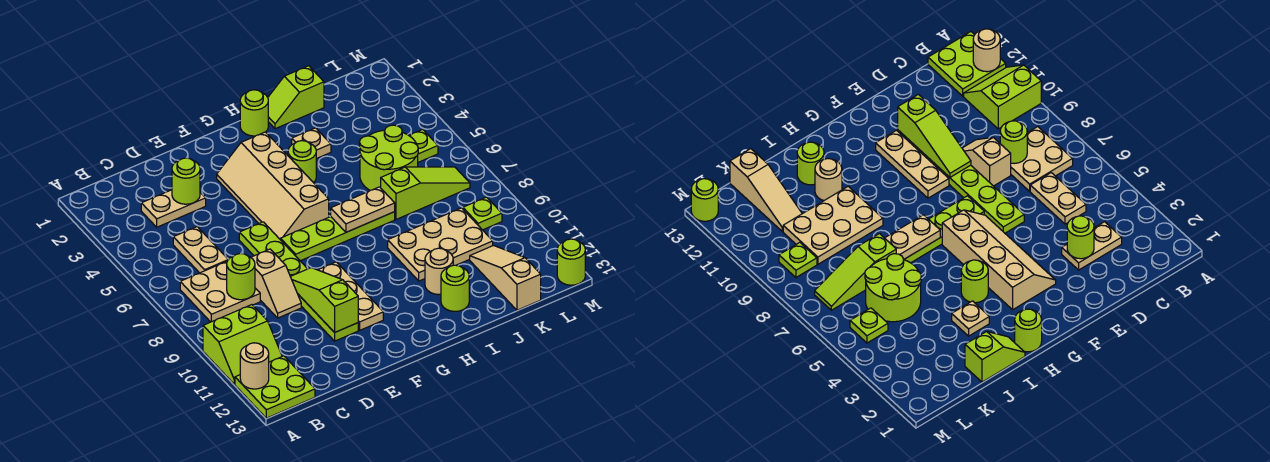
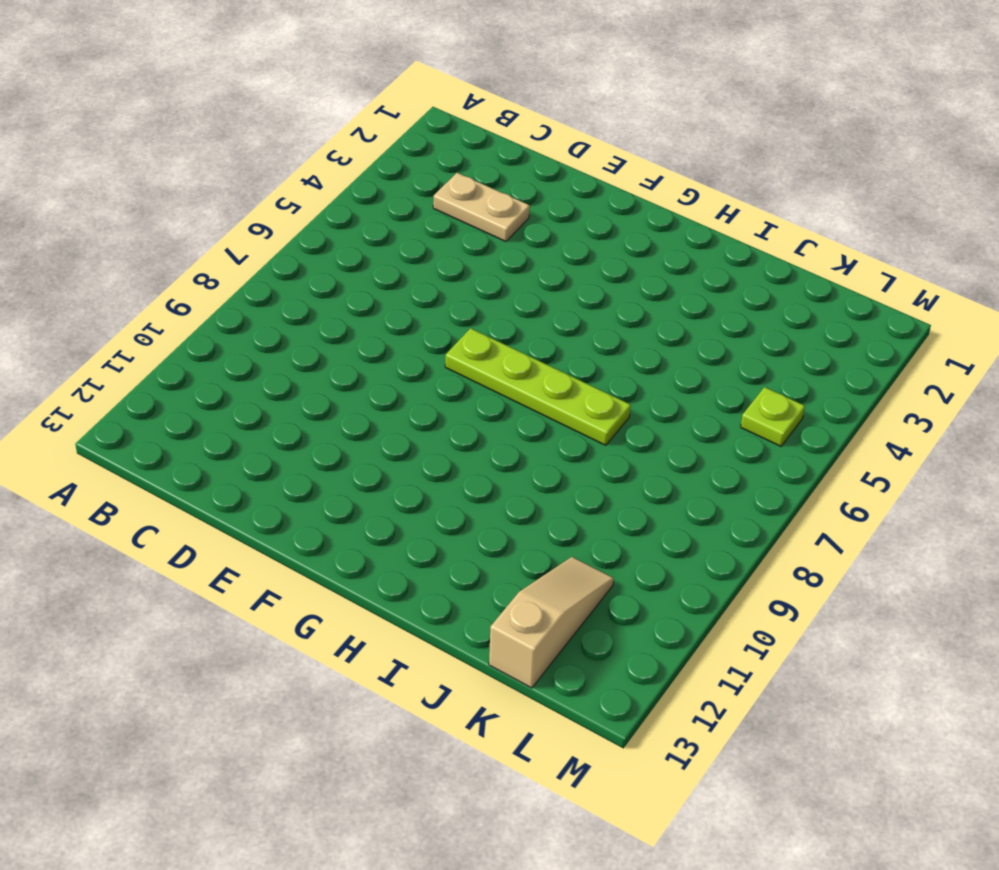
none -> lime slope A10:B11 level 1 top 10
none -> lime plate A12:B13 level 1
none -> tan plate B7:C8 level 1

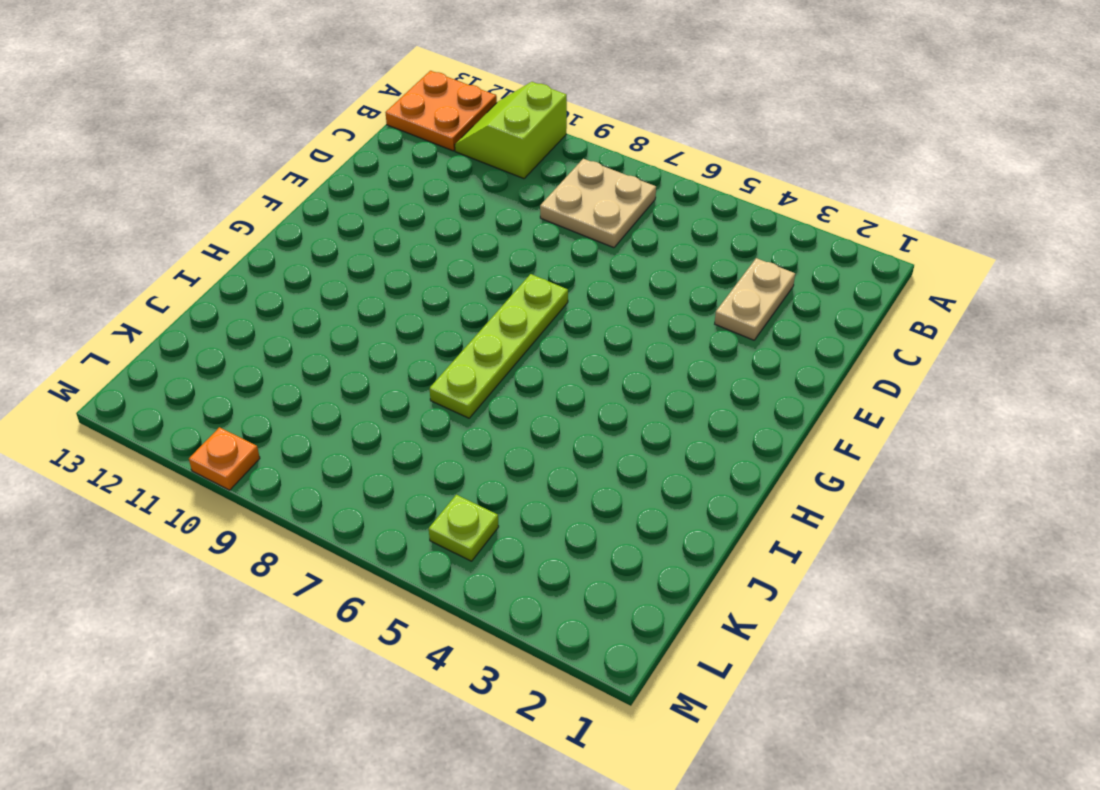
orange plate A12:B13 level 1 -> lime plate A12:B13 level 1
orange plate M10 level 1 -> none
none -> tan plate C5:C6 level 1
none -> tan slope D8:D9 level 1 top 8
none -> lime plate E6:E11 level 1

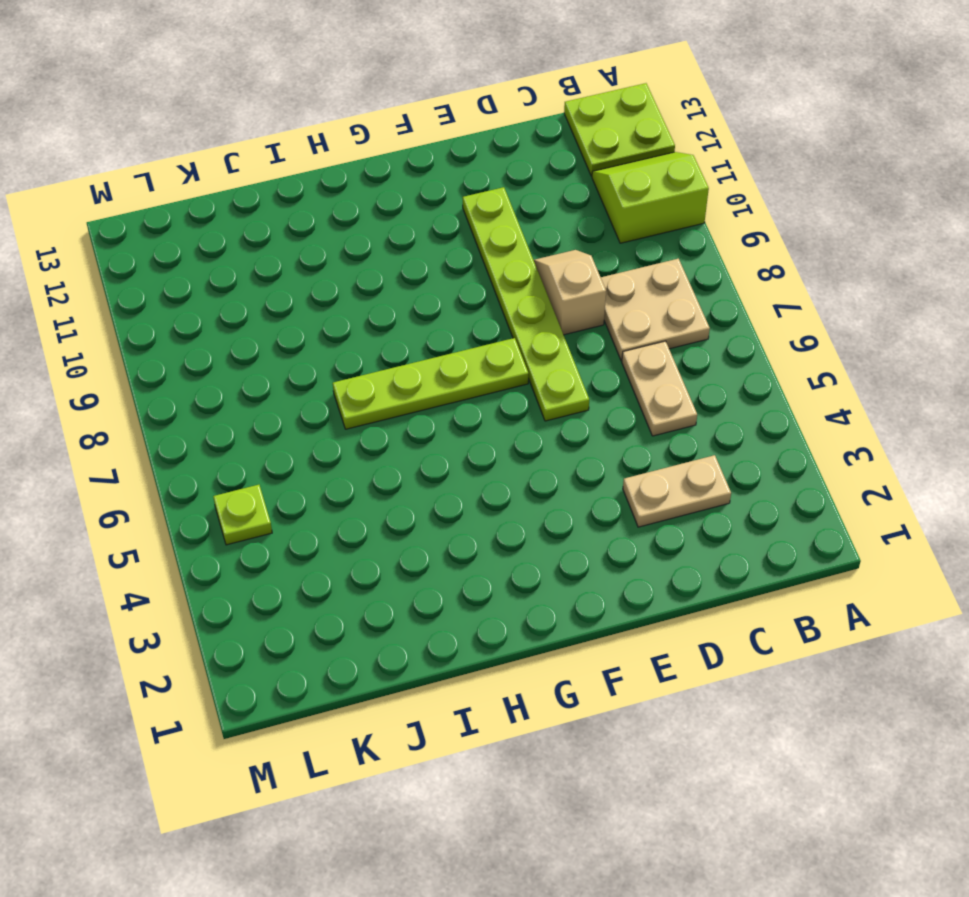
none -> tan slope F3:G6 level 1 top G
none -> tan plate F9:F11 level 1
none -> lime round brick H1 level 1

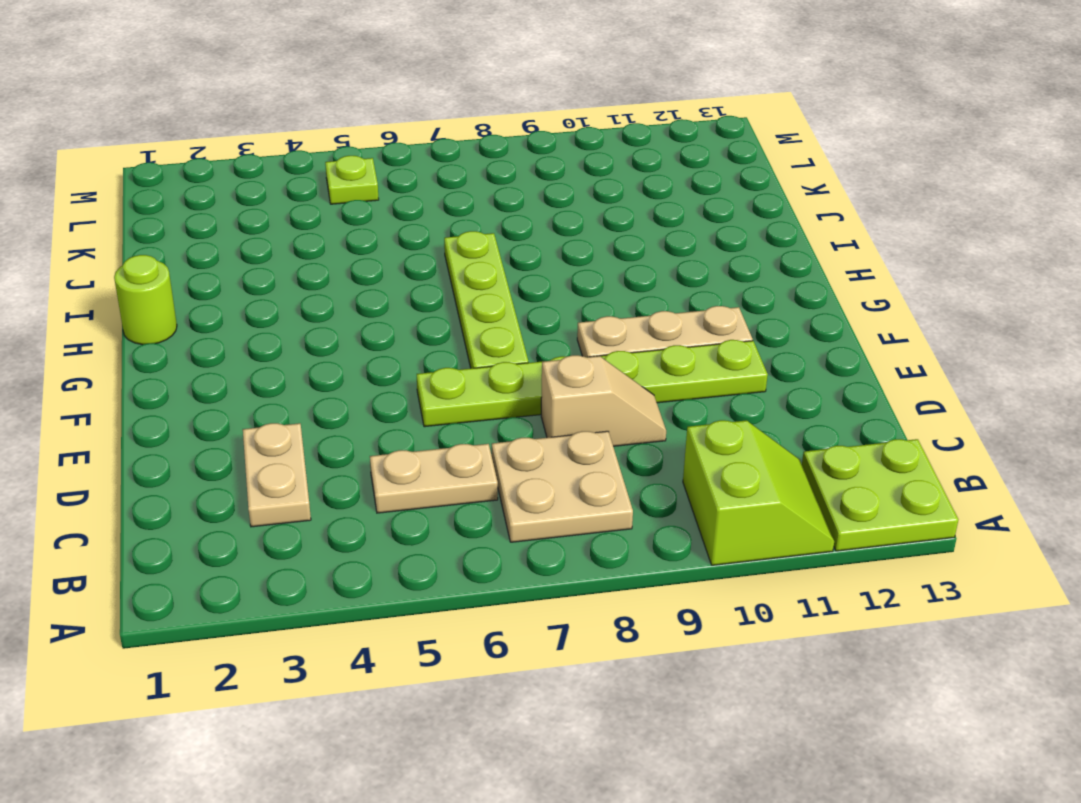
none -> tan slope F3:G6 level 1 top G
none -> lime round brick H4 level 1
none -> lime slope I1:J1 level 1 top J

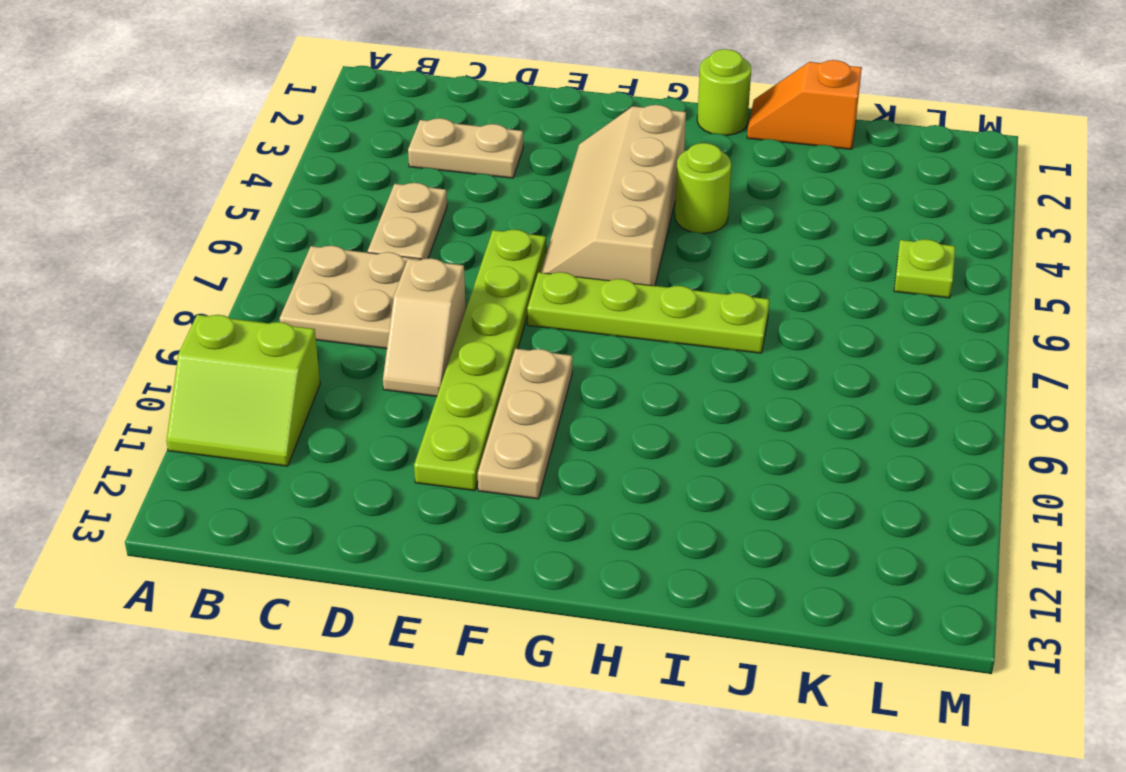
orange slope I1:J1 level 1 top J -> lime slope I1:J1 level 1 top J
none -> lime plate A12:B13 level 1
none -> tan plate I3 level 1
none -> tan plate I9:K10 level 1

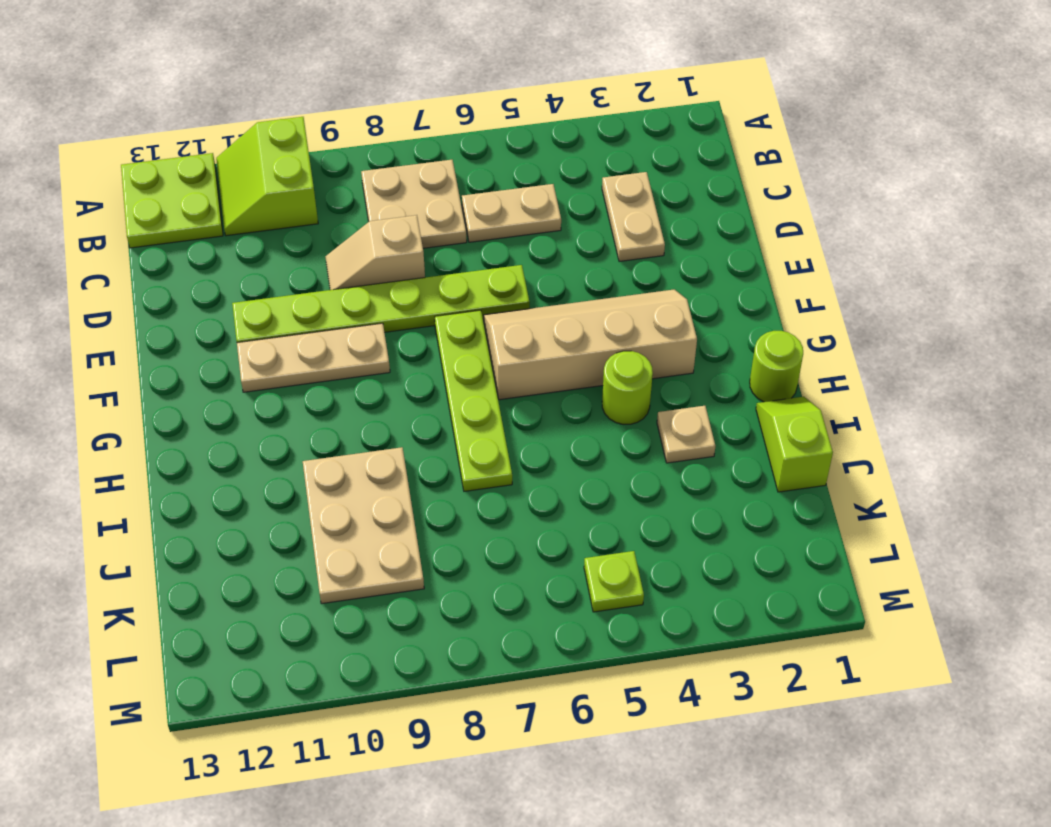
none -> tan round brick I11 level 1
none -> lime round brick I12 level 1
none -> lime round brick J5:K6 level 1

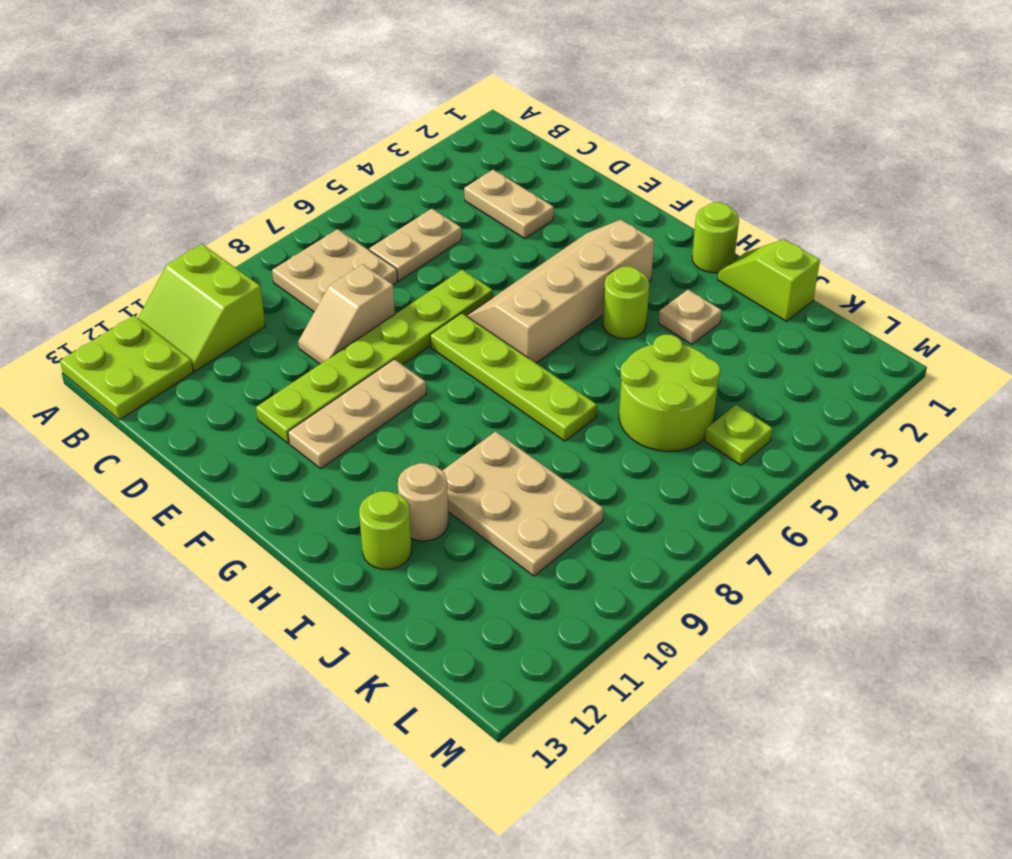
none -> lime slope J7:L7 level 1 top J
none -> tan slope K11:K13 level 1 top 13
none -> lime plate L9 level 1

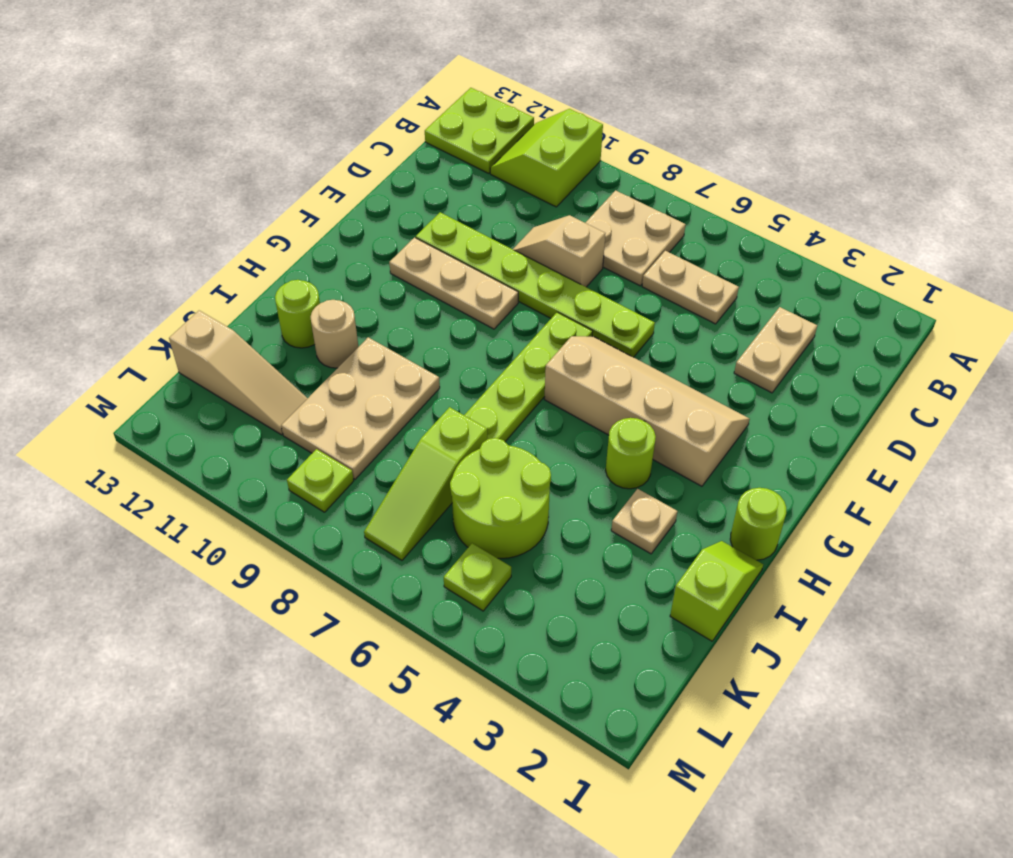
none -> lime round brick M13 level 1
none -> tan round brick A12 level 2
none -> lime round brick C8 level 2

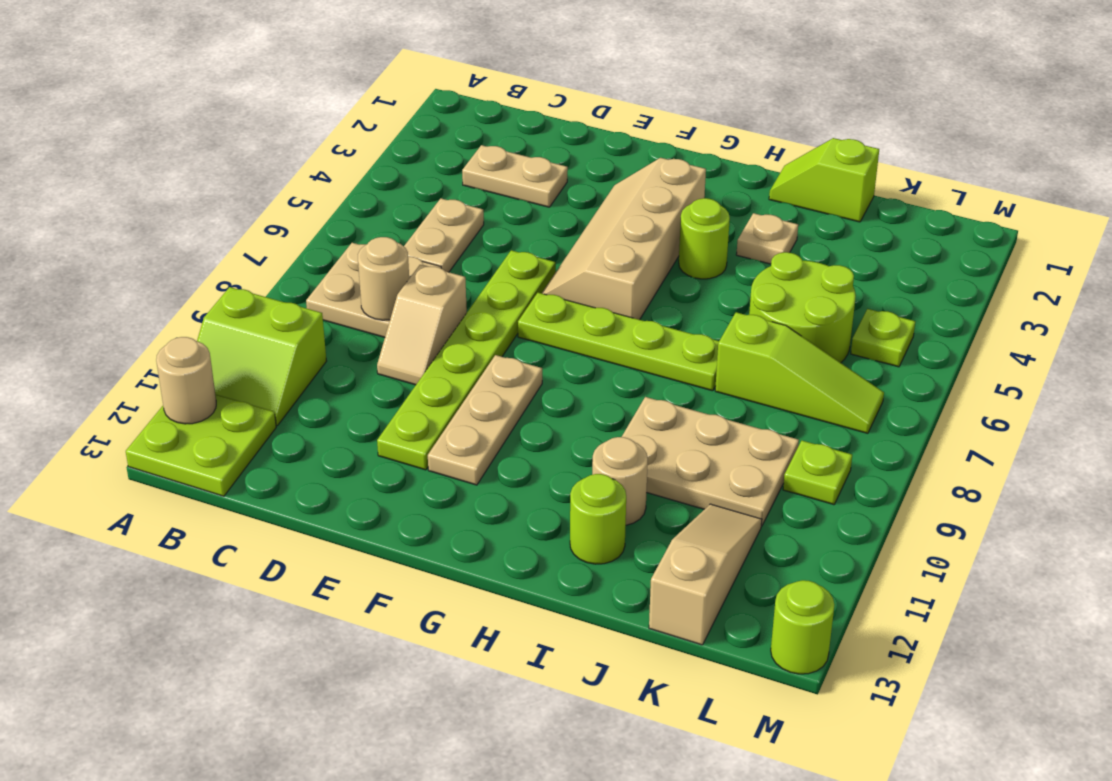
tan round brick C8 level 2 -> lime round brick C8 level 2
none -> lime round brick H1 level 1
none -> lime round brick D3 level 2
none -> lime slope E9:E11 level 2 top 11

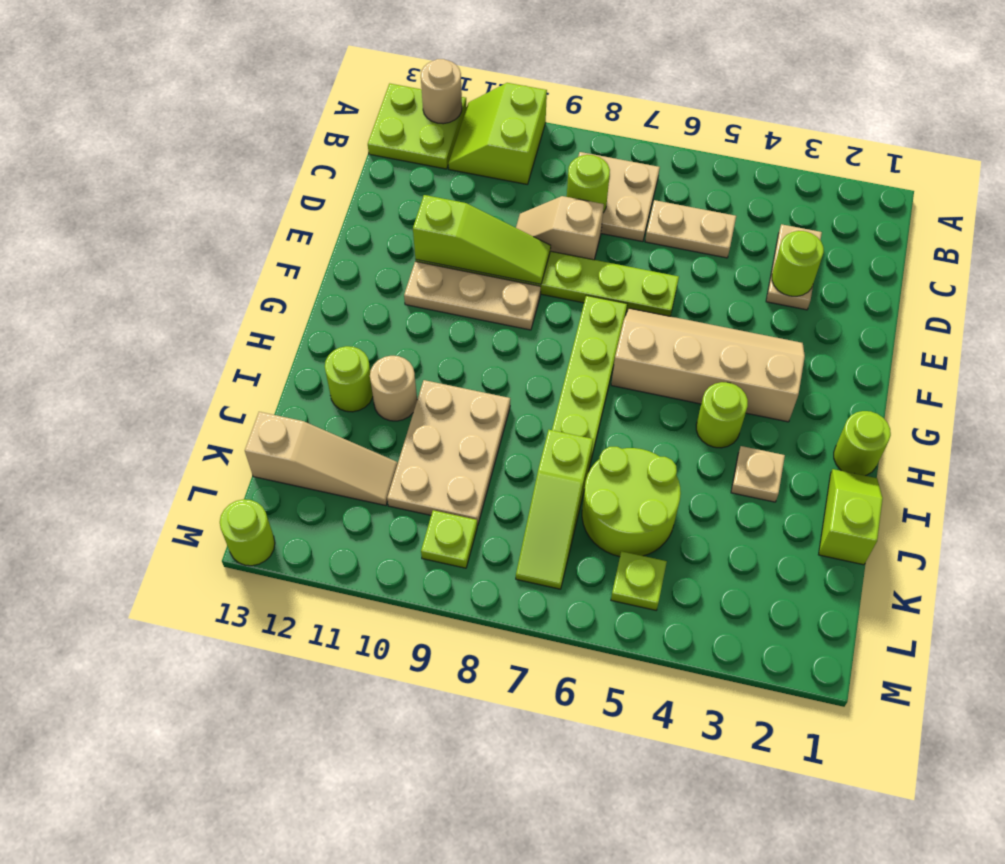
none -> tan plate H7:I7 level 2

